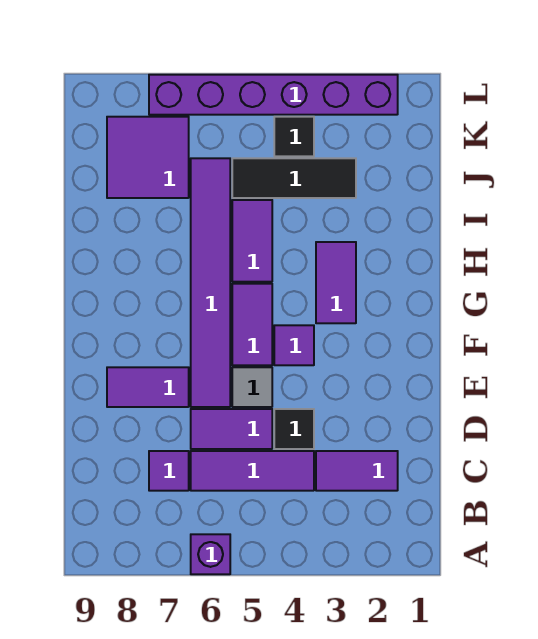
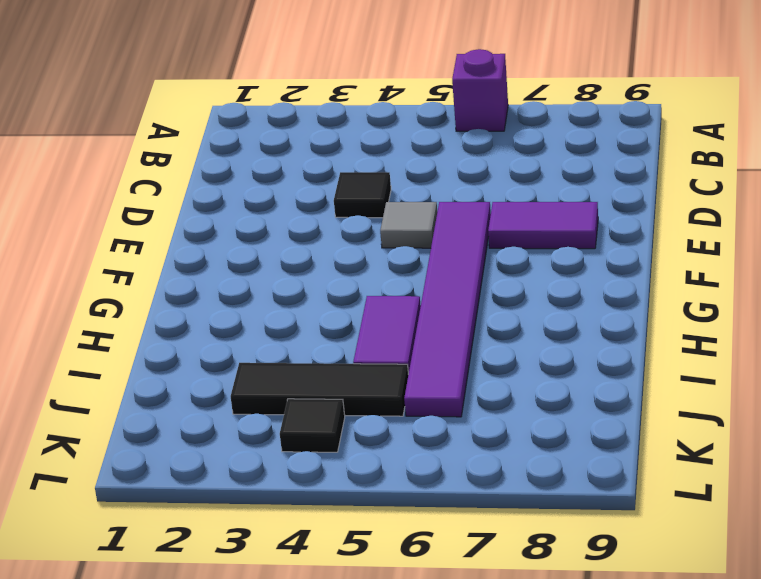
none -> purple tile C2:C3 level 1
none -> purple tile C4:C6 level 1
none -> purple tile C7 level 1

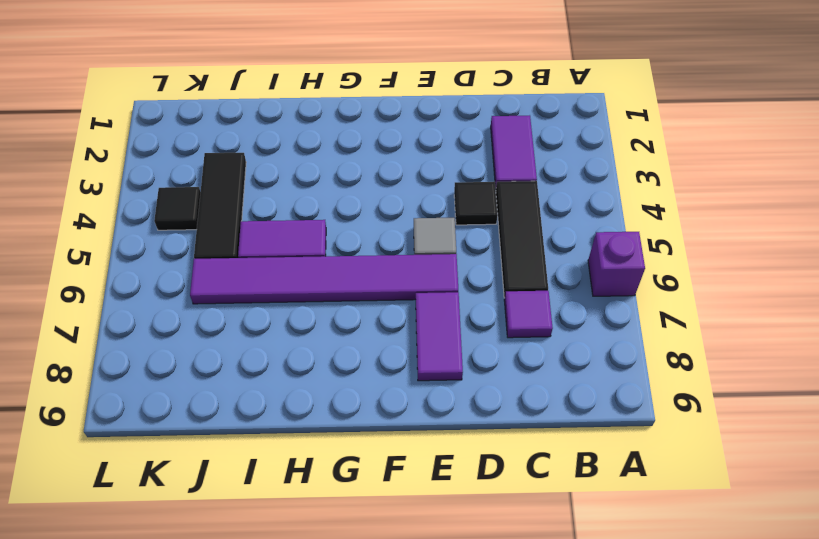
black tile C4:C6 level 1 -> purple tile C4:C6 level 1
none -> purple tile D5:D6 level 1
none -> purple tile F4 level 1
none -> purple tile F5:G5 level 1

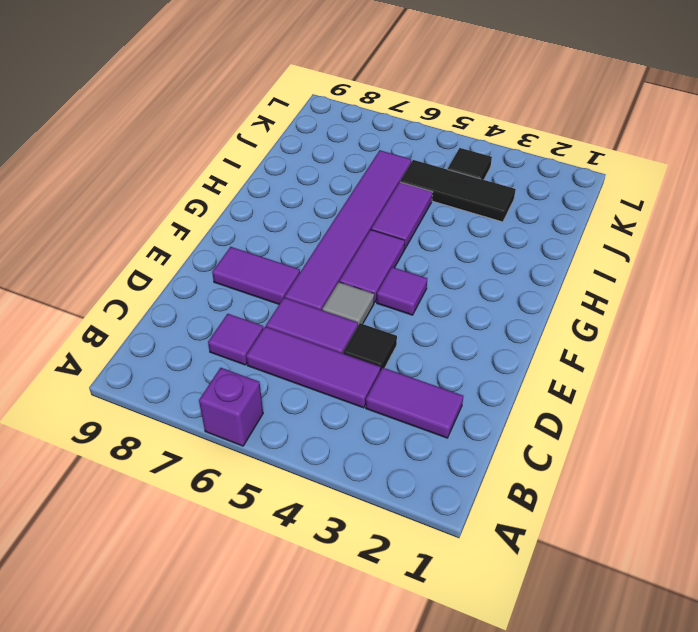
none -> purple tile G3:H3 level 1
none -> purple tile J7:K8 level 1
none -> purple brick L2:L7 level 1

